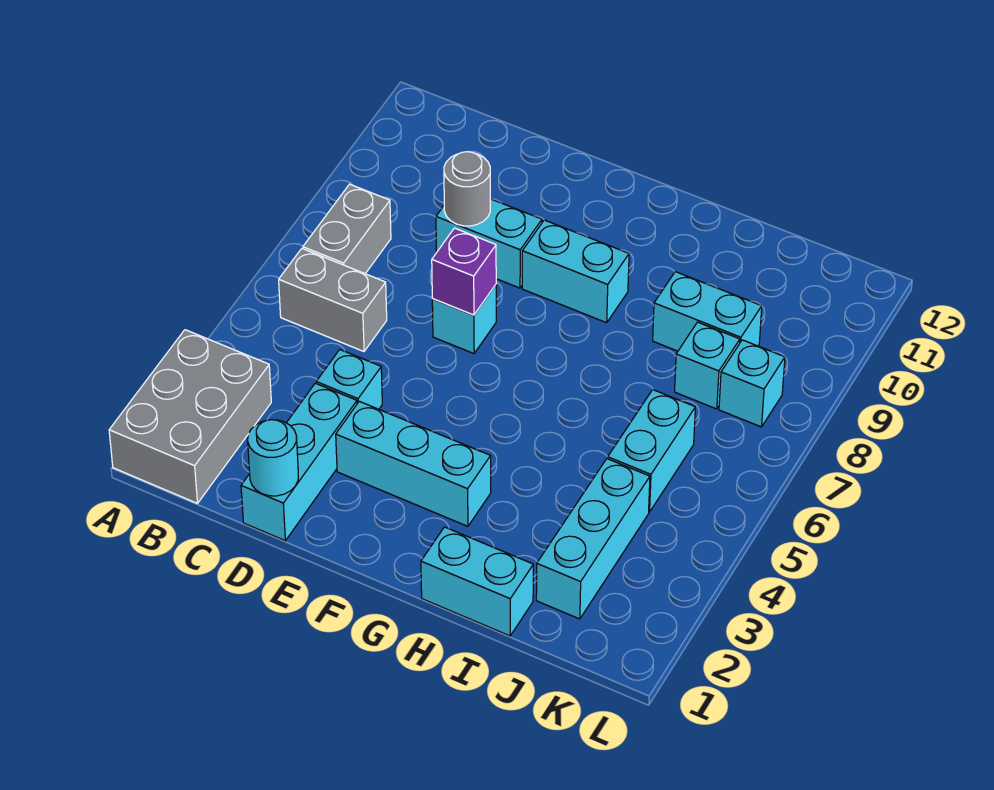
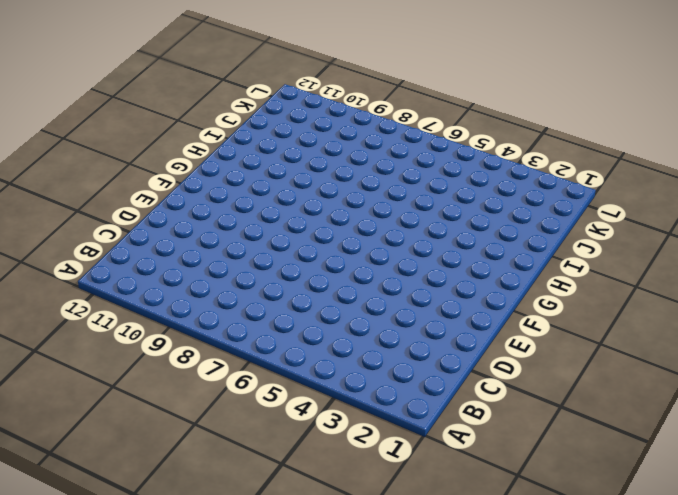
none -> grey brick A1:B3 level 1
none -> grey brick B6:C6 level 1
none -> grey brick B7:B8 level 1

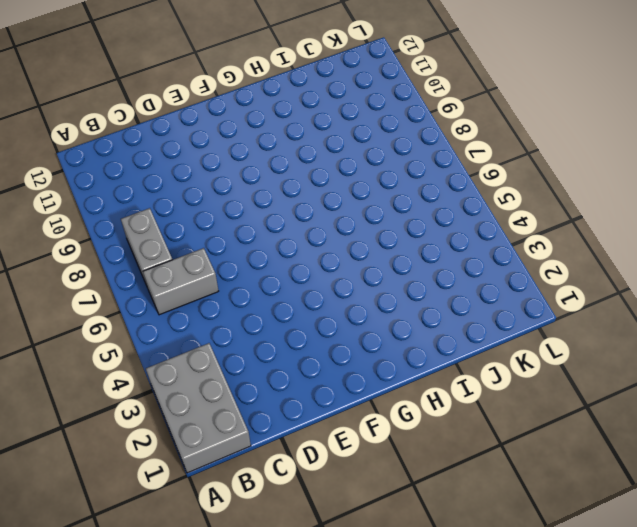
none -> cyan brick D1:D3 level 1
none -> cyan brick D4 level 1
none -> cyan brick D9:E9 level 1

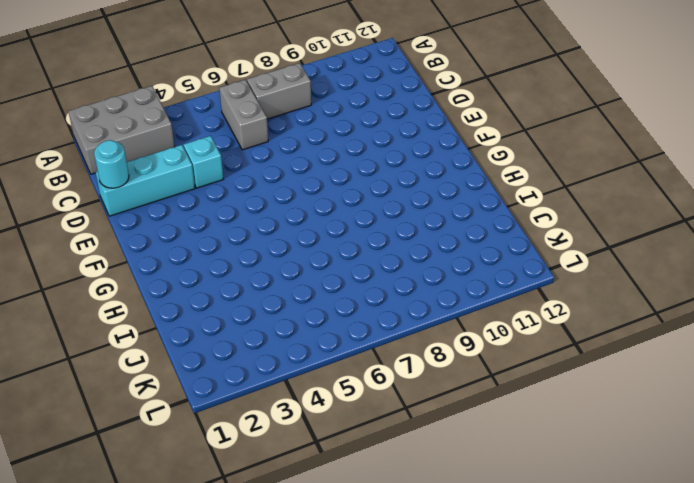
none -> cyan brick D9:E9 level 1
none -> cyan brick E3:G3 level 1
none -> cyan brick E7 level 1

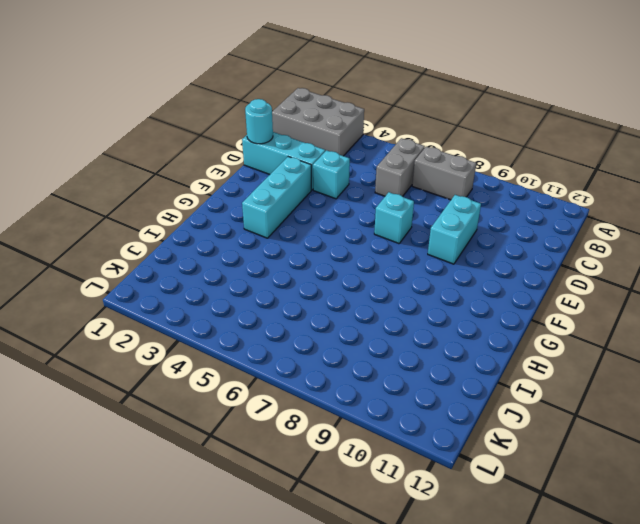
none -> cyan brick F9:G9 level 1
none -> cyan brick H1:I1 level 1
none -> cyan brick I9:J9 level 1

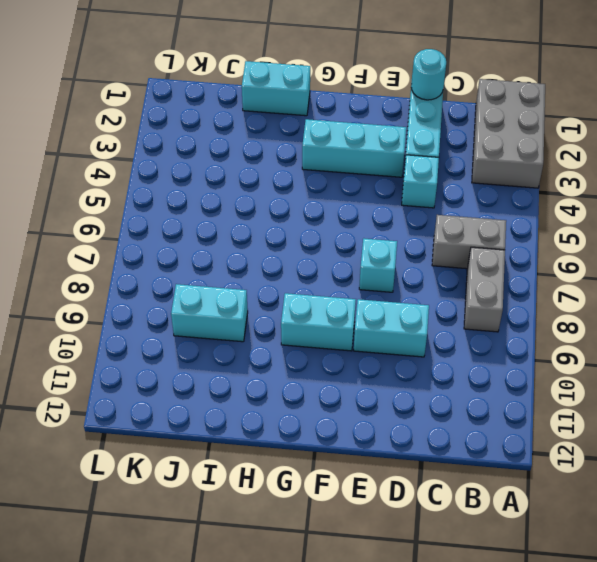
none -> cyan brick J2:J4 level 1
none -> cyan brick J5:J6 level 1
none -> cyan brick J8 level 1

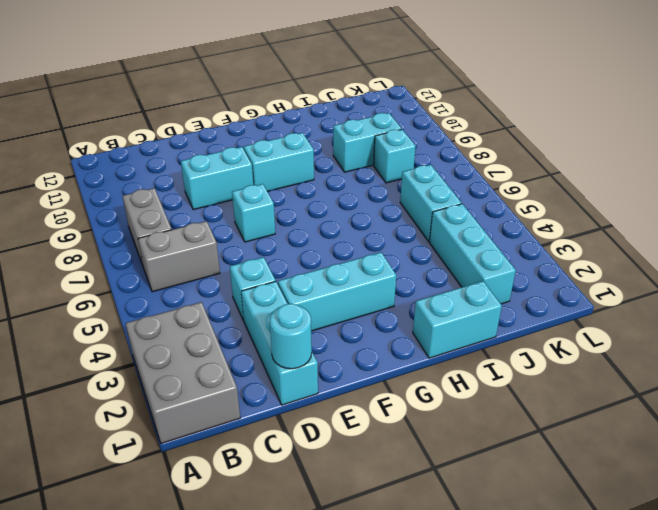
none -> cyan brick K8 level 1
none -> grey round brick D9 level 2
none -> purple brick E7 level 2

